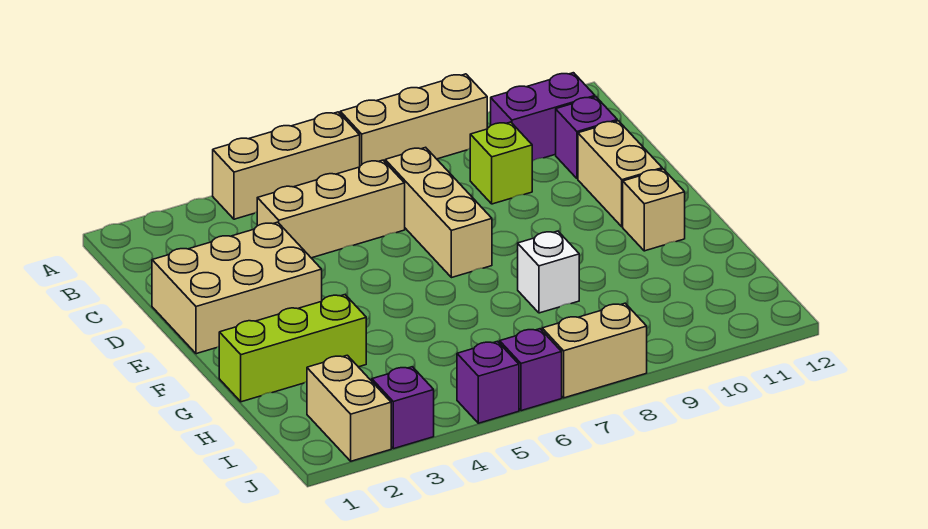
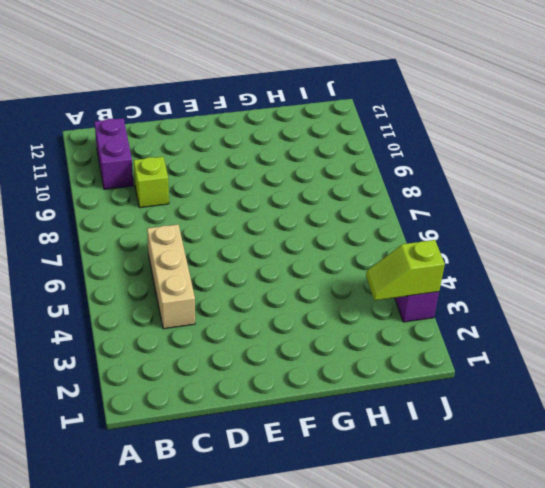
lime slope I3:J3 level 2 top J -> none
none -> tan brick A4:A6 level 1
none -> tan brick A7:A9 level 1
none -> tan brick C7:E7 level 1

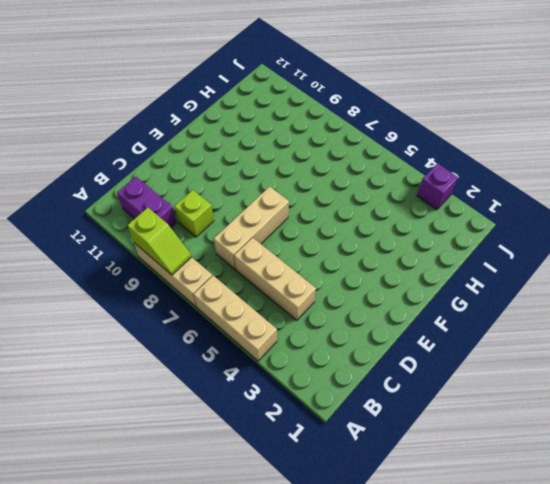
lime slope A8:A9 level 2 top 9 -> none
none -> purple brick C11 level 1
none -> tan brick D1:E3 level 1
none -> tan brick D11:E11 level 1

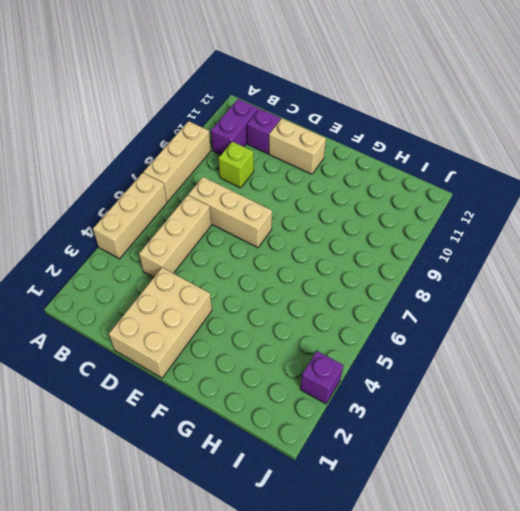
none -> tan brick F11 level 1
none -> lime brick G1:G3 level 1
none -> white brick G8 level 1

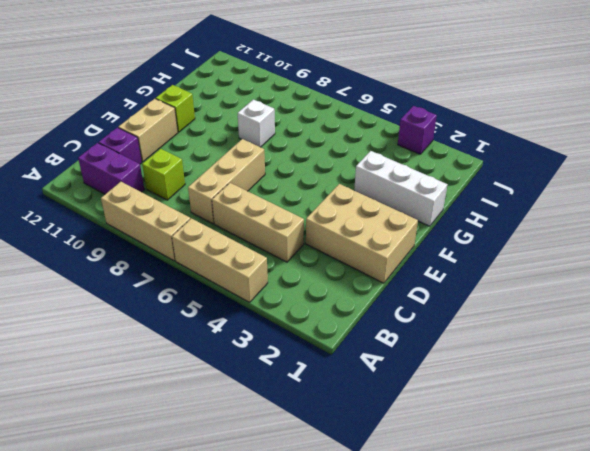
lime brick F11 level 1 -> tan brick F11 level 1
white brick G1:G3 level 1 -> lime brick G1:G3 level 1
none -> tan brick I2:J2 level 1
none -> purple brick J5 level 1
none -> purple brick J6 level 1

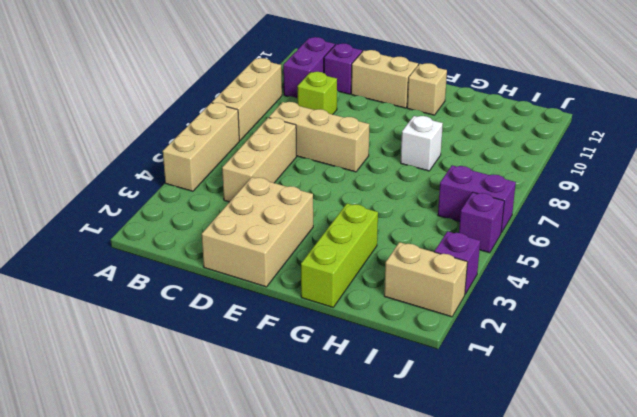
purple brick I6:J6 level 1 -> purple brick J6 level 1
none -> tan brick J7:J8 level 1

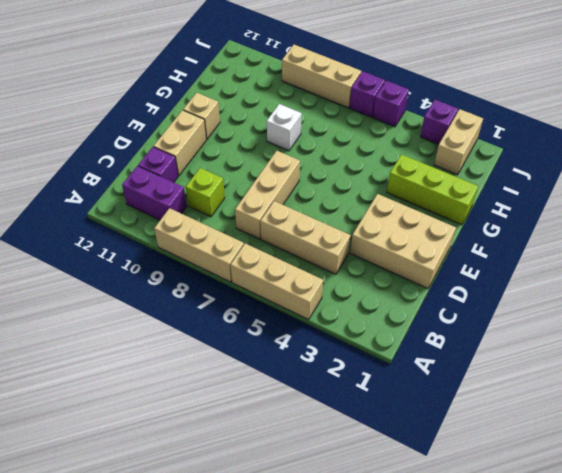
tan brick J7:J9 level 1 -> tan brick J7:J8 level 1

